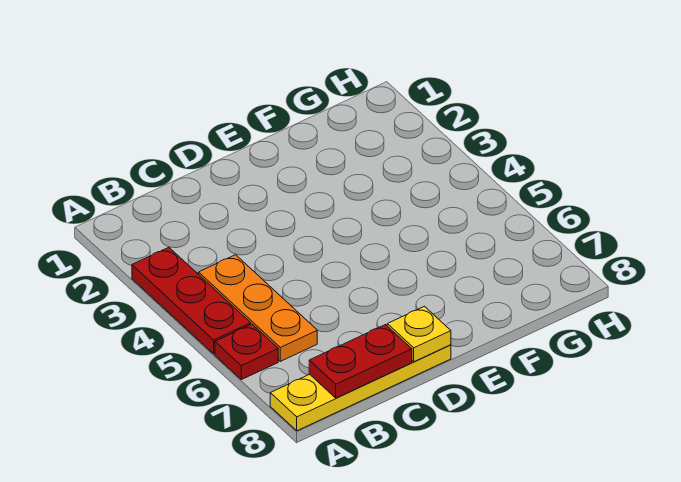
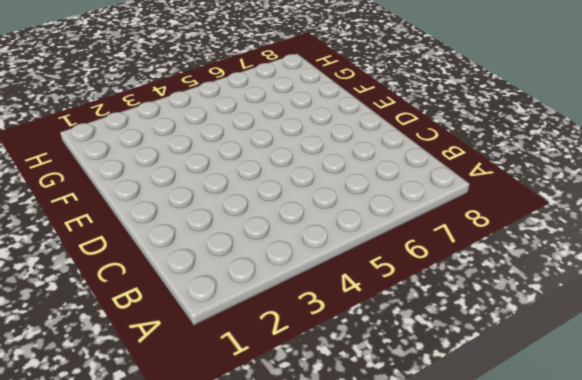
none -> red plate A3:A5 level 1
none -> red plate A6 level 1

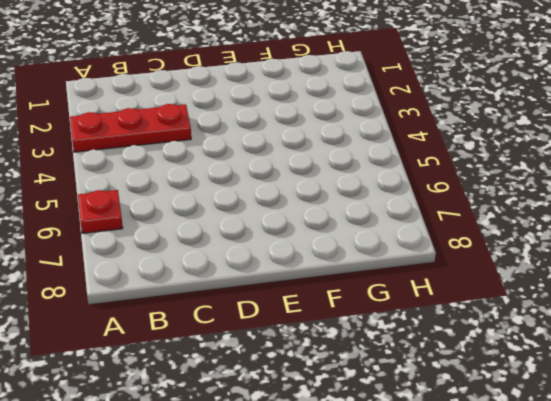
red plate A3:C3 level 1 -> red plate A3:A5 level 1
none -> yellow plate A8:D8 level 1
none -> orange plate B4:B6 level 1

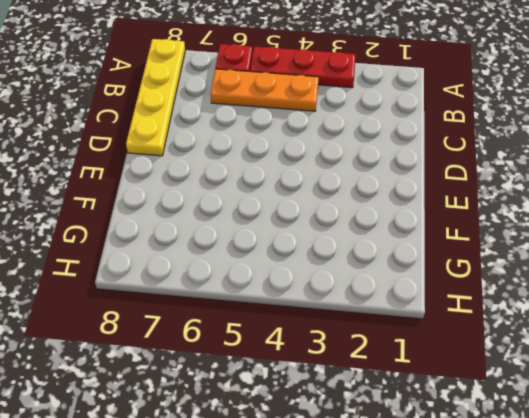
none -> red plate B8:C8 level 2
none -> yellow plate D8 level 2

